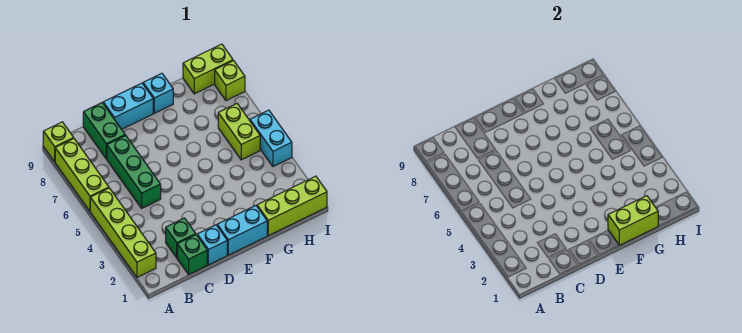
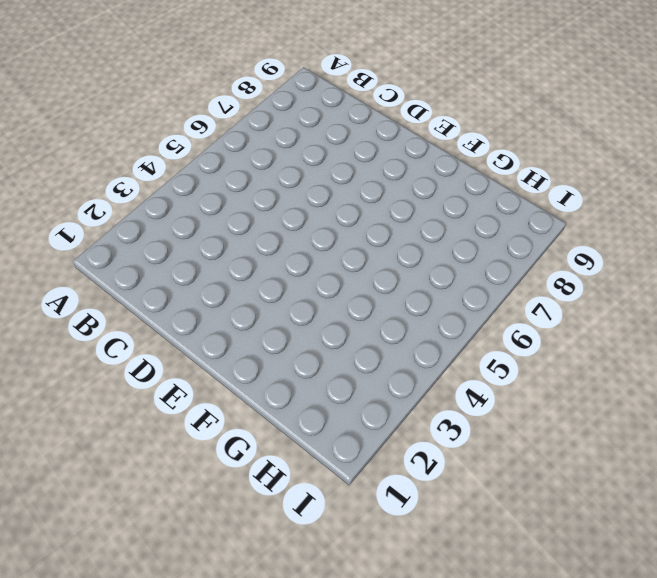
none -> lime brick A2:A5 level 1
none -> lime brick A6:A8 level 1
none -> lime brick A9 level 1

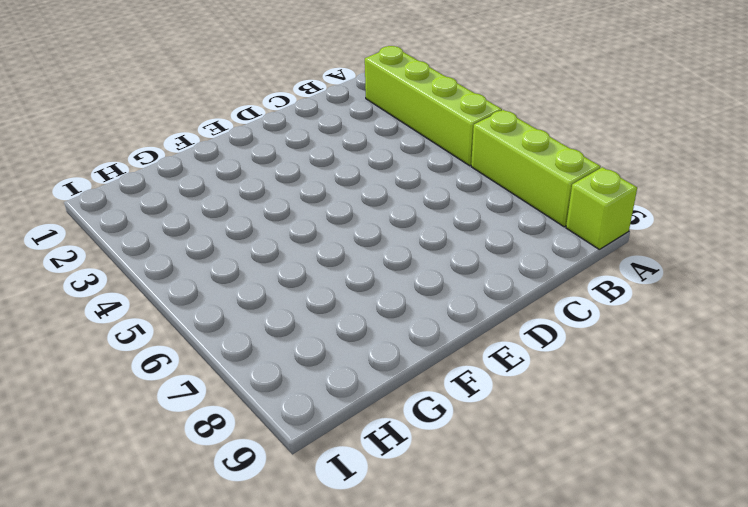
none -> green brick C1 level 1
none -> green brick C2 level 1
none -> green brick C5:C7 level 1

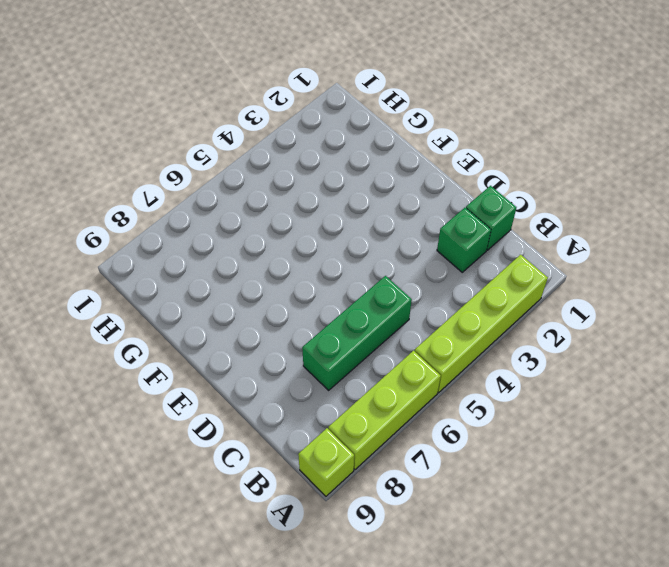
none -> green brick C8:C9 level 1
none -> cyan brick D1 level 1
none -> cyan brick D9:E9 level 1

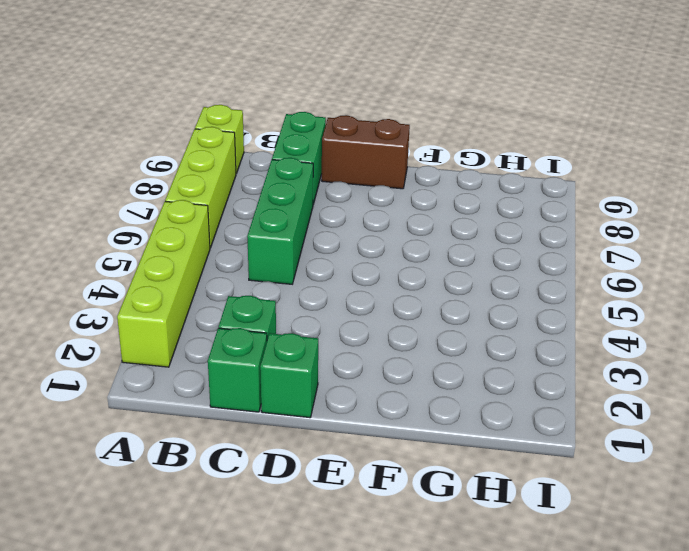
green brick D1 level 1 -> cyan brick D1 level 1
brown brick D9:E9 level 1 -> cyan brick D9:E9 level 1
none -> cyan brick E1:F1 level 1
none -> cyan brick F9 level 1
none -> lime brick G1:I1 level 1

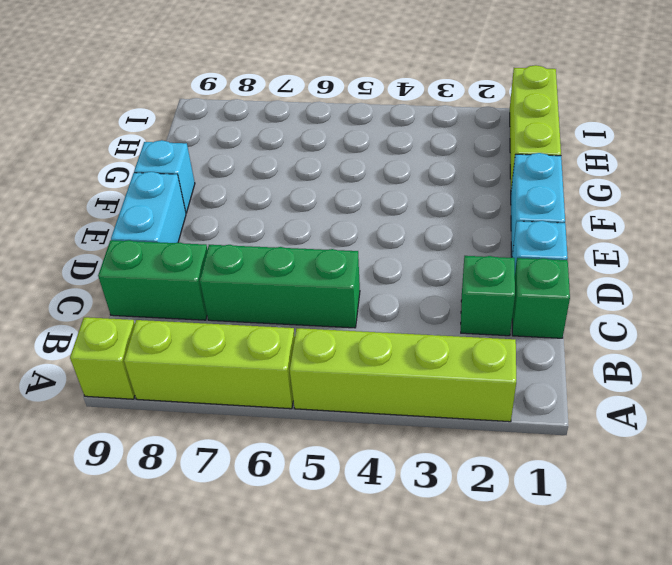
none -> lime brick H5:H6 level 1
none -> lime brick H9:I9 level 1
none -> cyan brick I4:I5 level 1

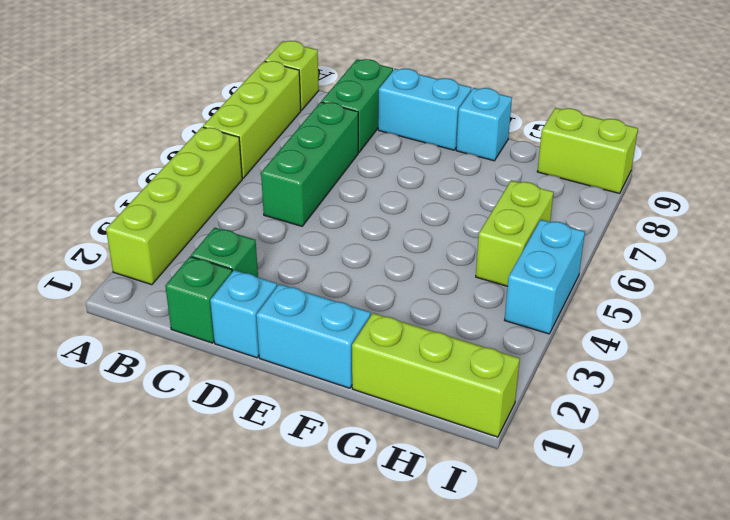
none -> lime brick I8 level 1
none -> lime brick F1:G1 level 2

